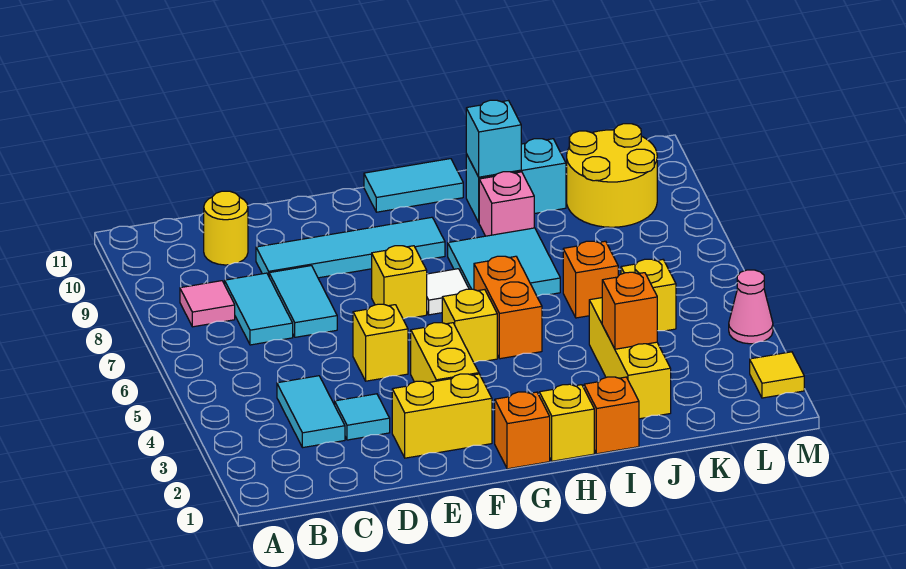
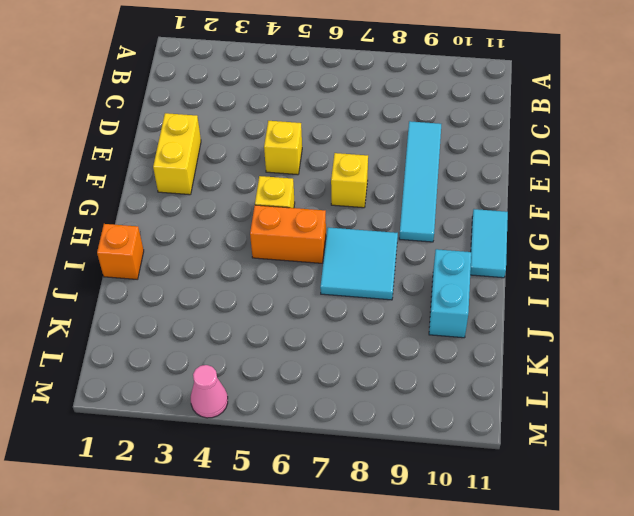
none -> pink tile B8 level 1
none -> cyan tile C3:C4 level 1
none -> cyan tile C7:C8 level 1

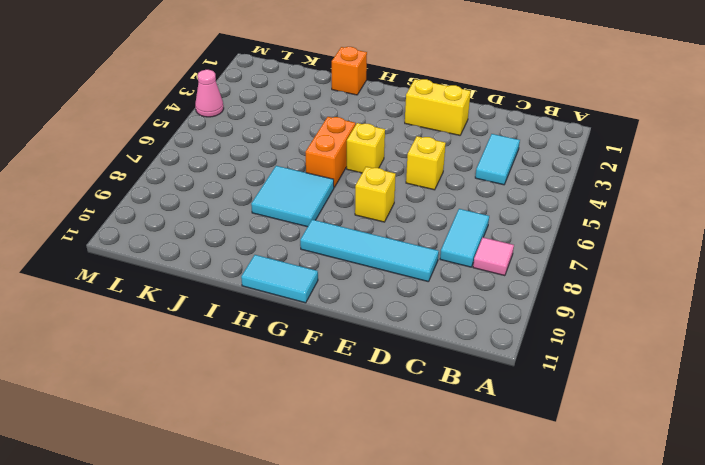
none -> yellow round brick C10 level 1
none -> cyan tile D3 level 1
none -> cyan tile D7:D8 level 1

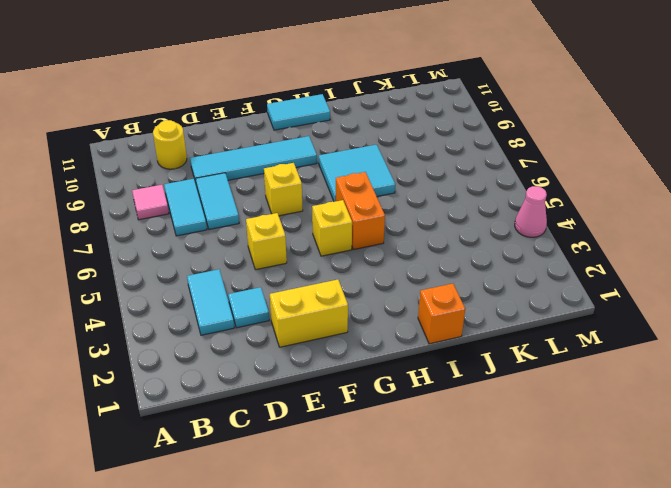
none -> yellow brick F3:F4 level 1
none -> orange brick G1 level 1
none -> white tile G7 level 1

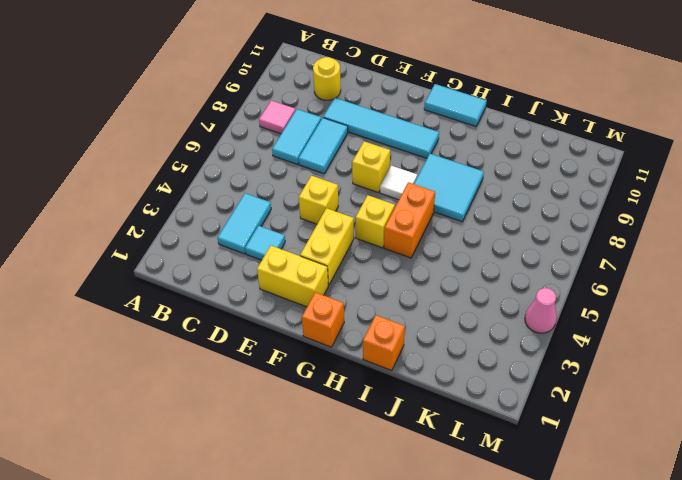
none -> yellow brick H1 level 1
none -> pink brick I9 level 1
none -> cyan brick I10:J10 level 1

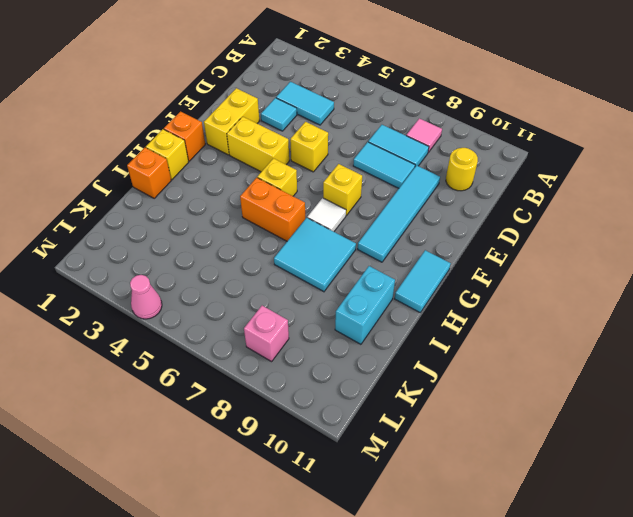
pink brick L8 level 1 -> pink brick I9 level 1
none -> yellow brick J2:J4 level 1
none -> orange brick J6 level 1
none -> yellow brick K5 level 1

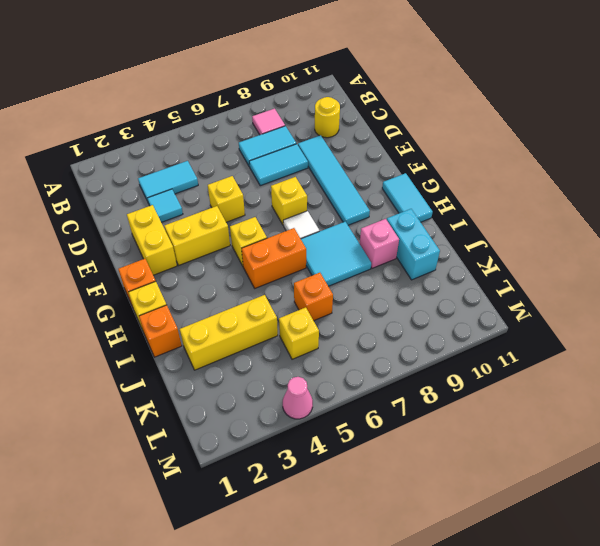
none -> yellow round brick K9:L10 level 1
none -> yellow tile M2 level 1
none -> cyan brick I10 level 2

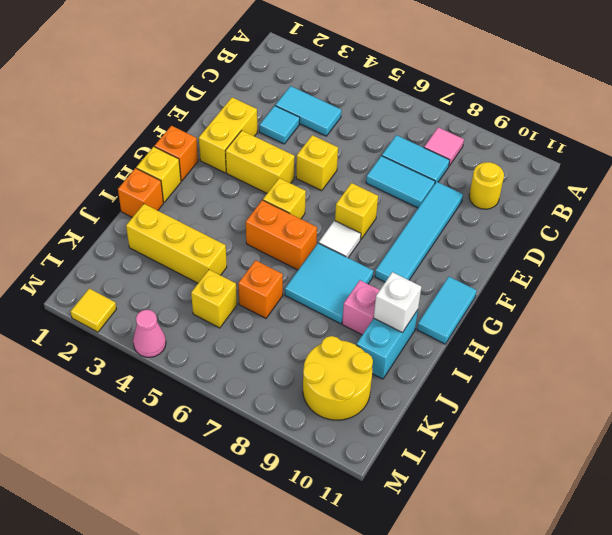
white brick I10 level 2 -> cyan brick I10 level 2
none -> orange brick J3 level 2

